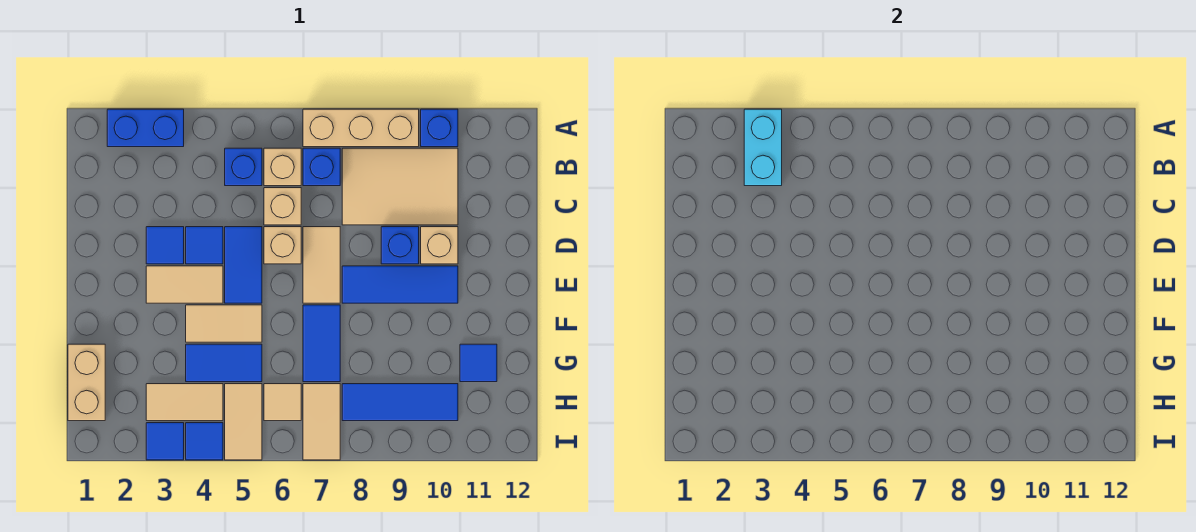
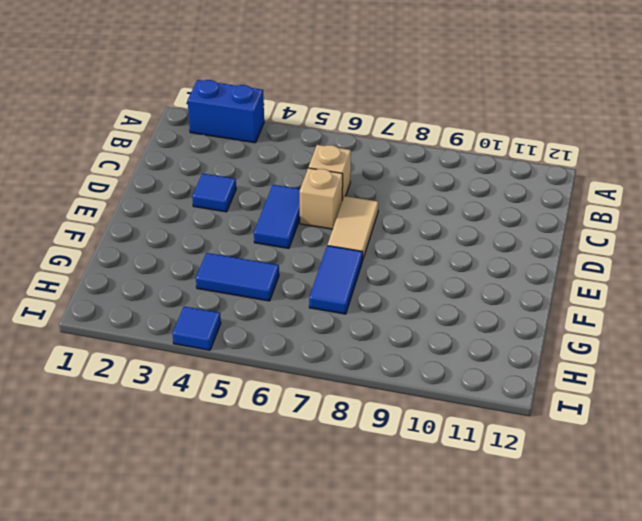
none -> tan brick A7:A9 level 1
none -> blue brick A10 level 1
none -> blue brick B5 level 1
none -> tan brick B6 level 1

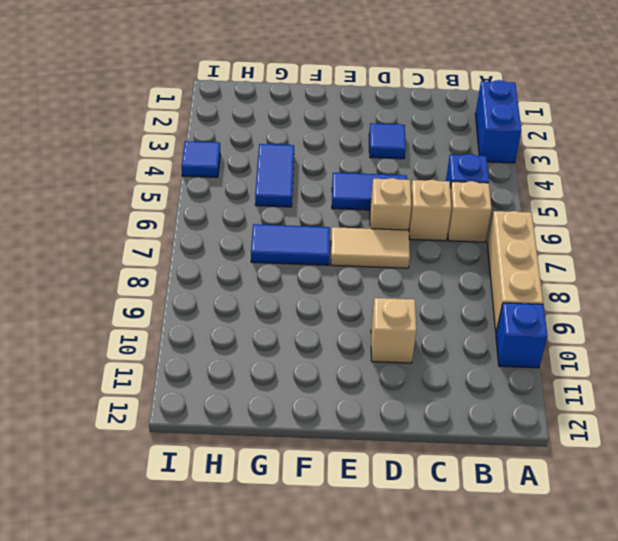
none -> blue brick B7 level 1
none -> tan tile B8:C10 level 1
none -> blue tile D4 level 1
none -> blue brick D9 level 1

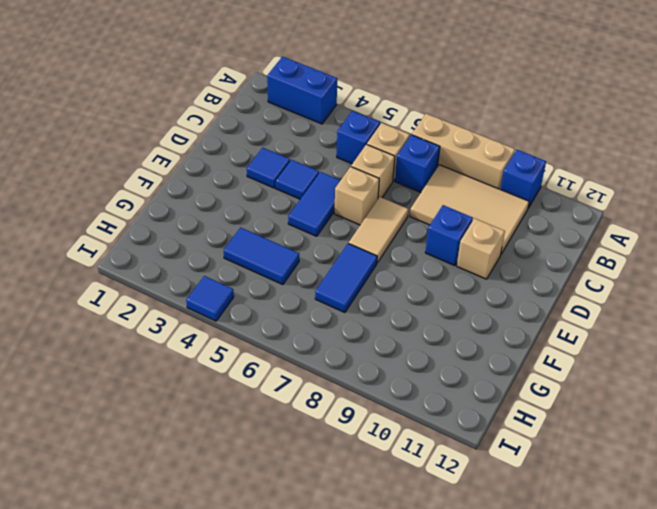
none -> tan tile E3:E4 level 1
none -> blue tile E8:E10 level 1
none -> tan tile F4:F5 level 1
none -> tan brick G1:H1 level 1

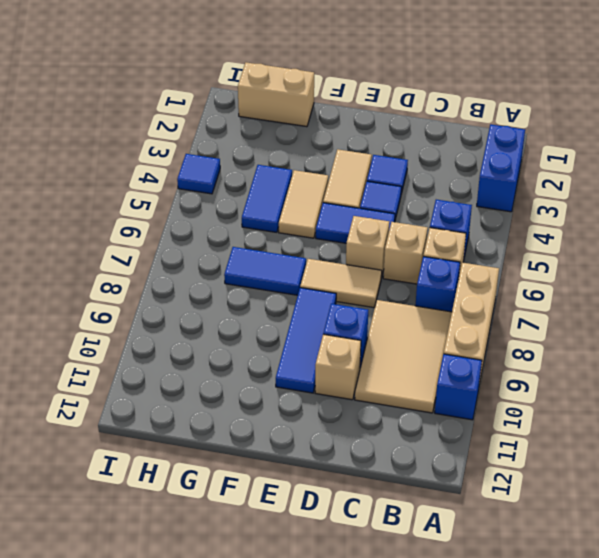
none -> blue tile G11 level 1
none -> tan tile H3:H4 level 1
none -> tan tile H5:I5 level 1
none -> tan tile H6 level 1

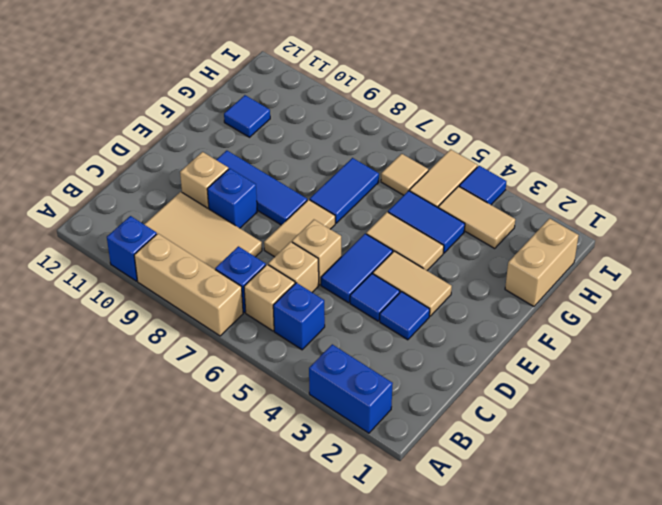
none -> tan tile H7:I7 level 1
none -> blue tile H8:H10 level 1
none -> blue tile I3 level 1
none -> cyan brick A3:B3 level 2

